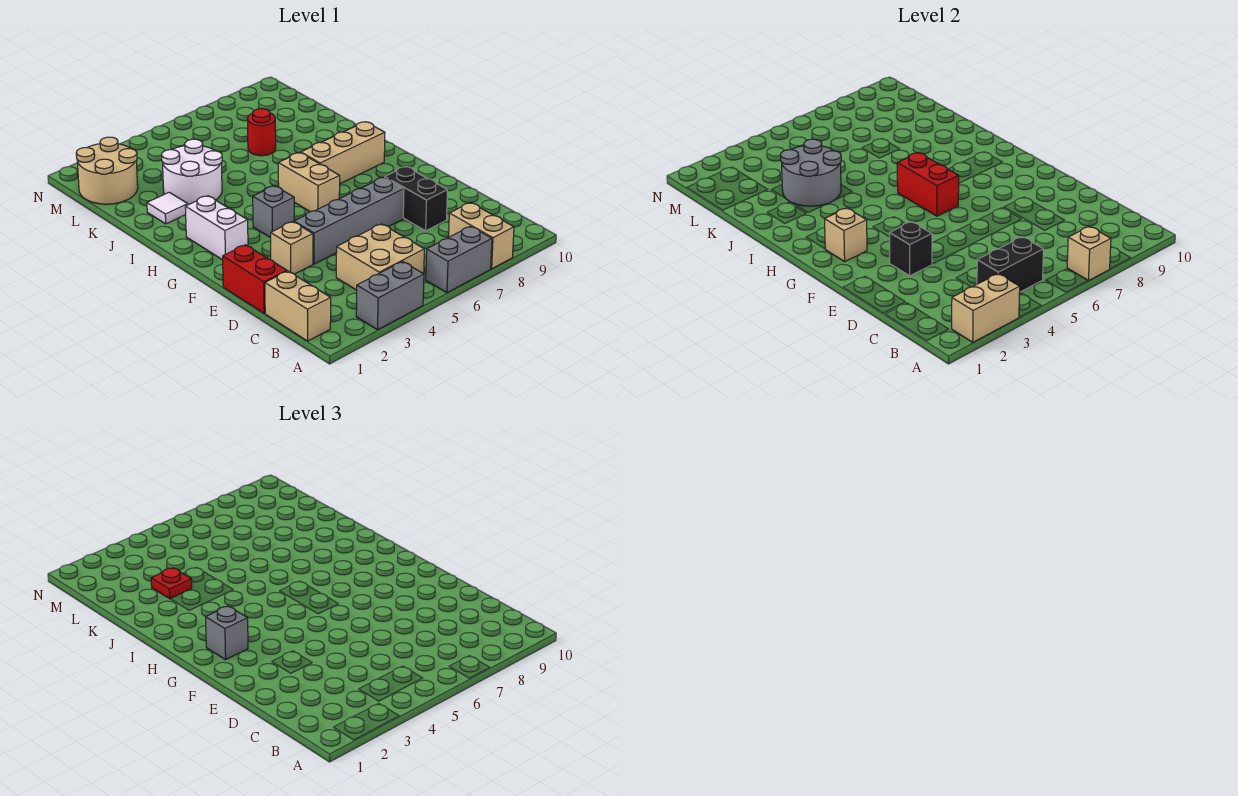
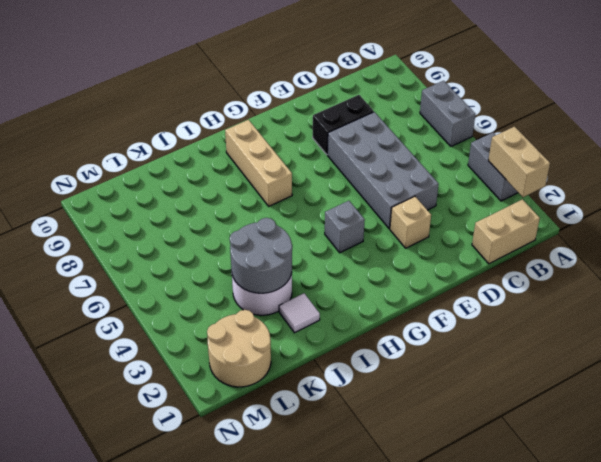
grey brick D4:E7 level 1 -> grey brick E4:E7 level 1
none -> tan brick A8:B8 level 1
none -> tan brick B4:C5 level 1
none -> red brick D1:E1 level 1

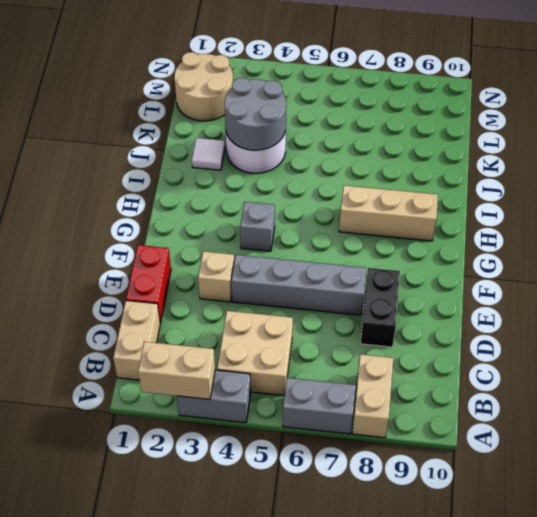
none -> white brick G2:H2 level 1
none -> tan brick G6:H6 level 1
none -> red round brick K7 level 1

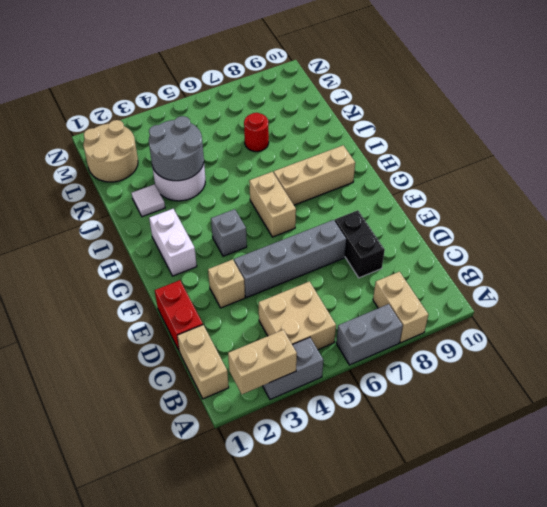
none -> tan brick A7 level 2
none -> black brick B4:B5 level 2
none -> black brick E3 level 2

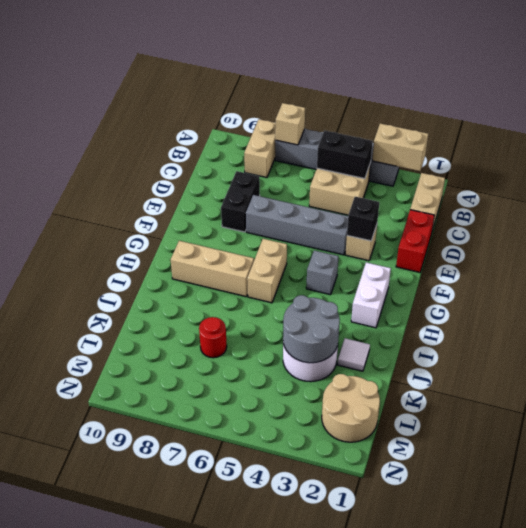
none -> tan brick G2 level 2
none -> red brick G6:H6 level 2
none -> grey brick G2 level 3

